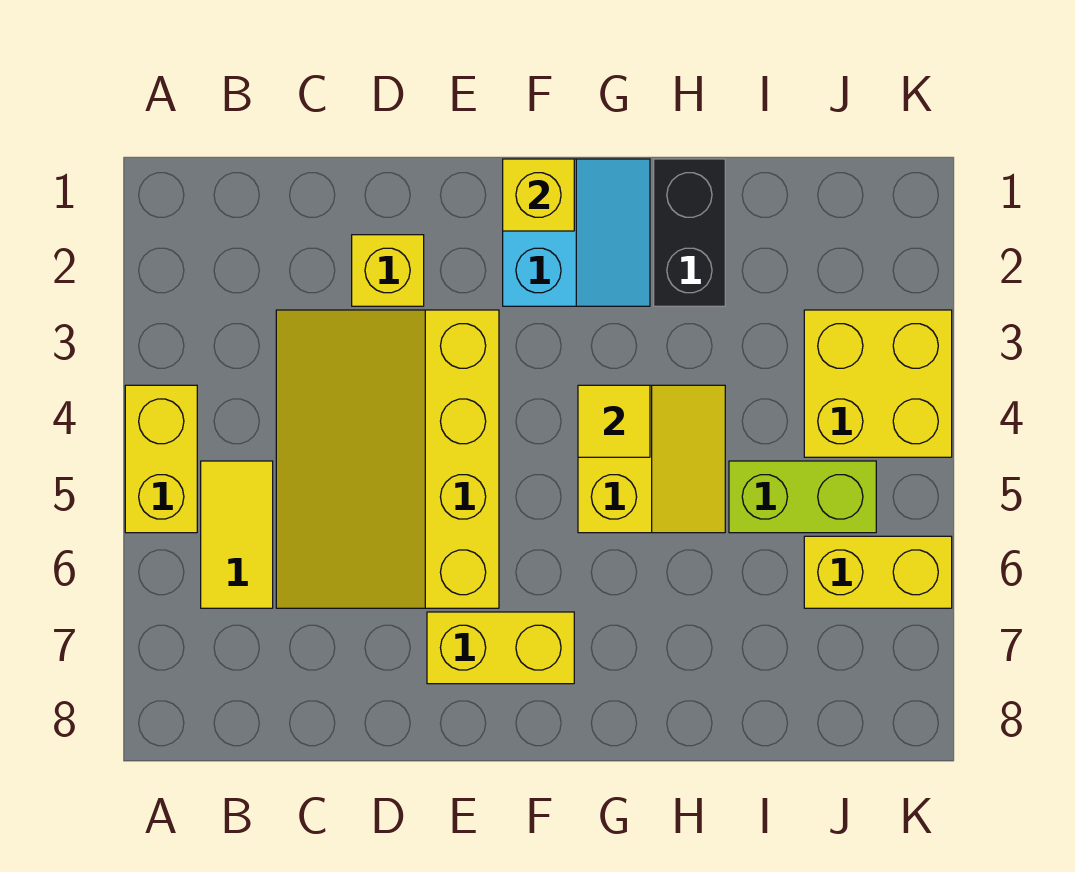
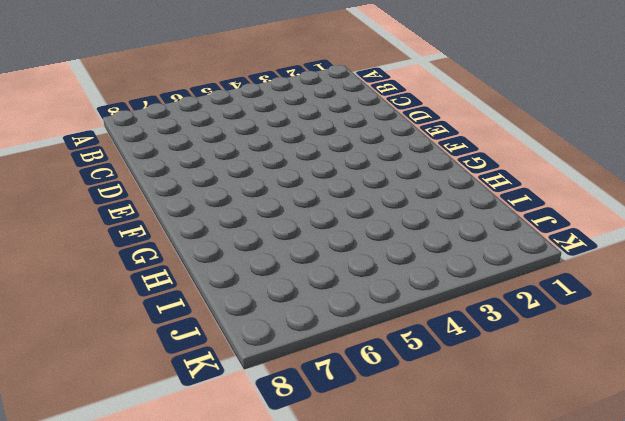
none -> yellow brick A4:A5 level 1
none -> yellow tile B5:B6 level 1
none -> yellow slope C3:E6 level 1 top E

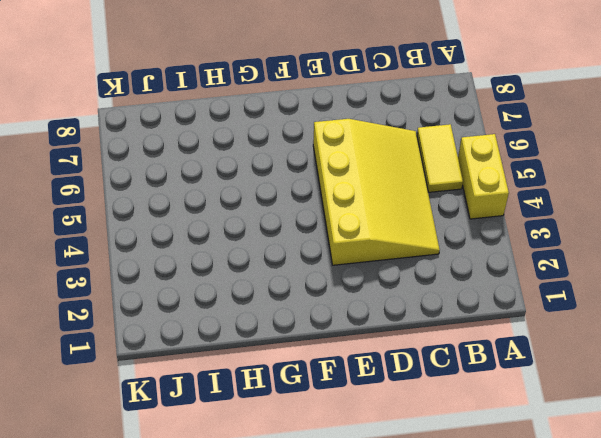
none -> yellow brick D2 level 1
none -> yellow brick E7:F7 level 1
none -> cyan slope F1:G2 level 1 top F

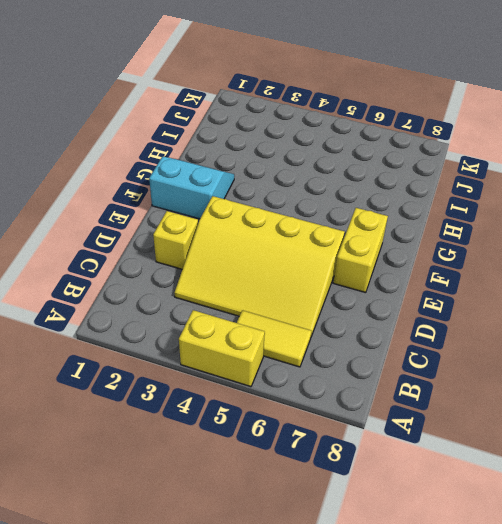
none -> yellow slope G4:H5 level 1 top G
none -> black brick H1:H2 level 1
none -> lime brick I5:J5 level 1

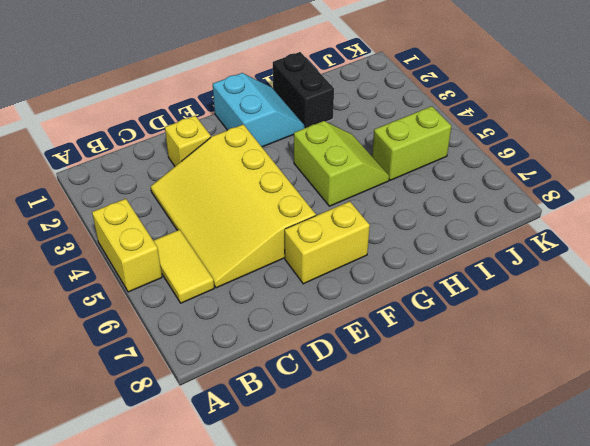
lime slope G4:H5 level 1 top G -> yellow slope G4:H5 level 1 top G
none -> yellow brick J3:K4 level 1
none -> yellow brick J6:K6 level 1
none -> yellow brick F1 level 2

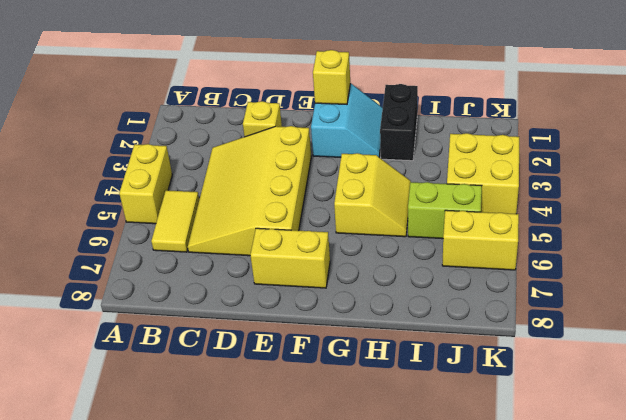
none -> yellow tile G4 level 2

